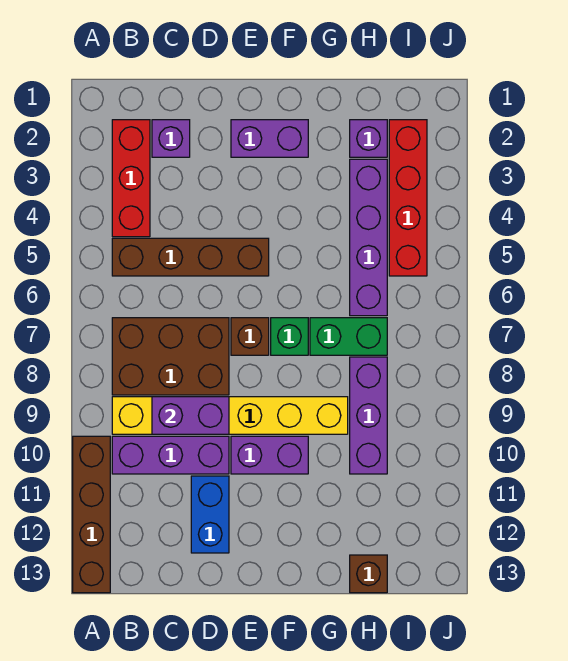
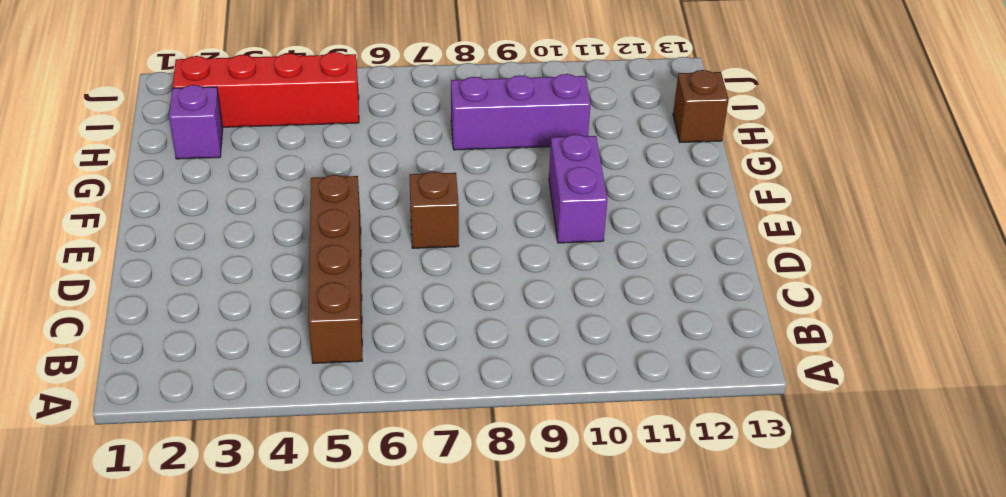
none -> brown brick A10:A13 level 1
none -> red brick B2:B4 level 1
none -> brown brick B7:D8 level 1

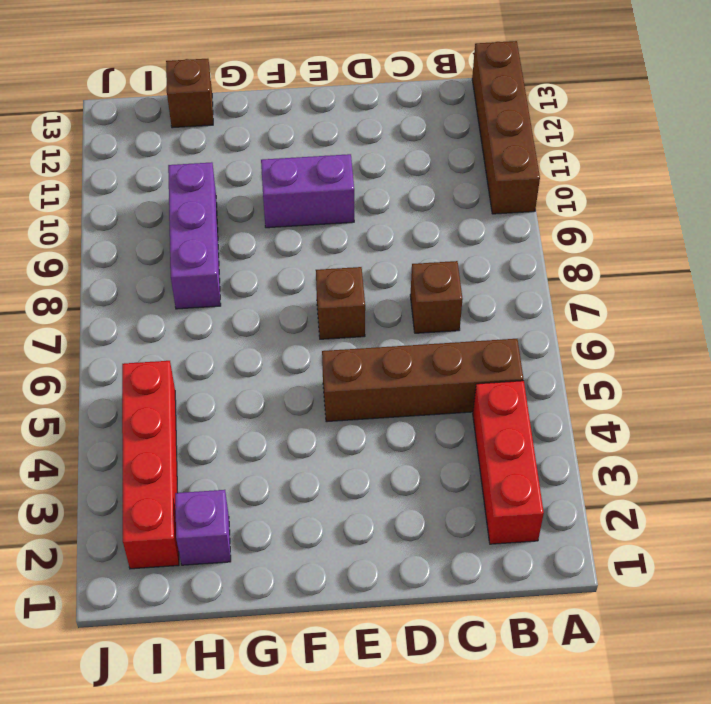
brown brick C7 level 1 -> brown brick B7:D8 level 1
none -> yellow brick B9:G9 level 1
none -> purple brick B10:D10 level 1
none -> purple brick C2 level 1

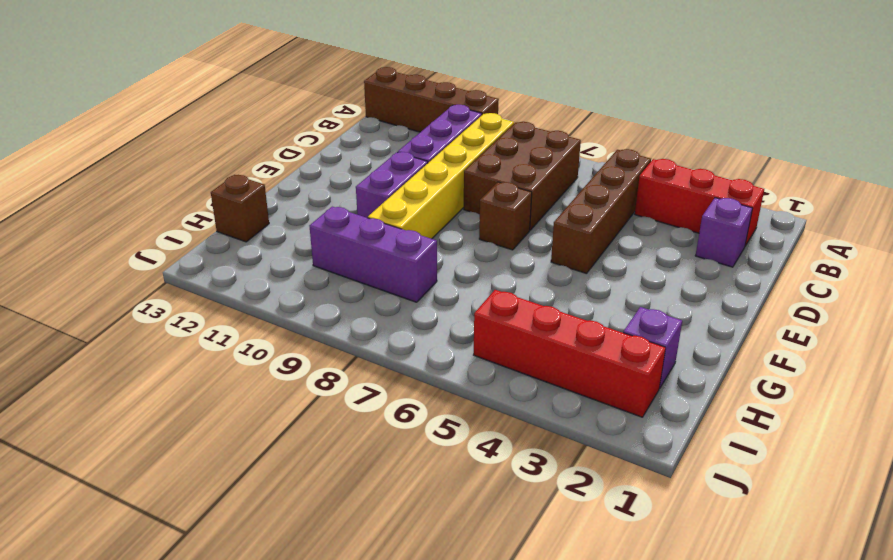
none -> blue brick D11:D12 level 1
none -> purple brick E2:F2 level 1
none -> green brick F7 level 1

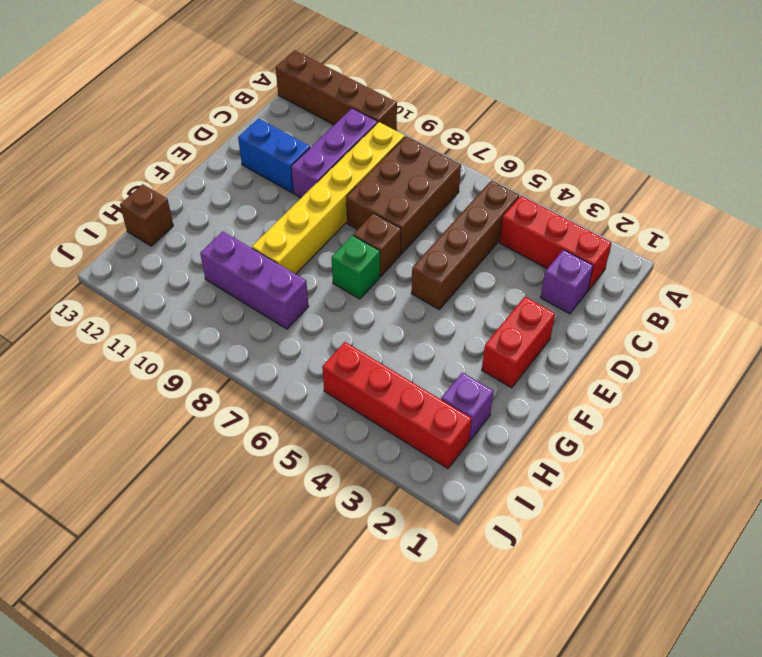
red brick E2:F2 level 1 -> purple brick E2:F2 level 1
none -> purple brick E10:F10 level 1
none -> green brick G7:H7 level 1
none -> purple brick H3:H6 level 1

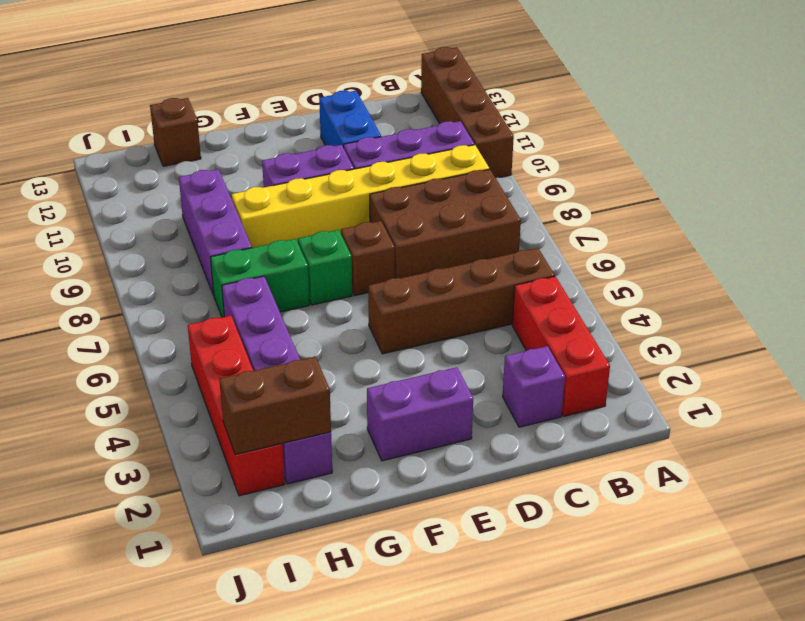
brown brick H2:I2 level 2 -> none
none -> purple brick C9:D9 level 2

